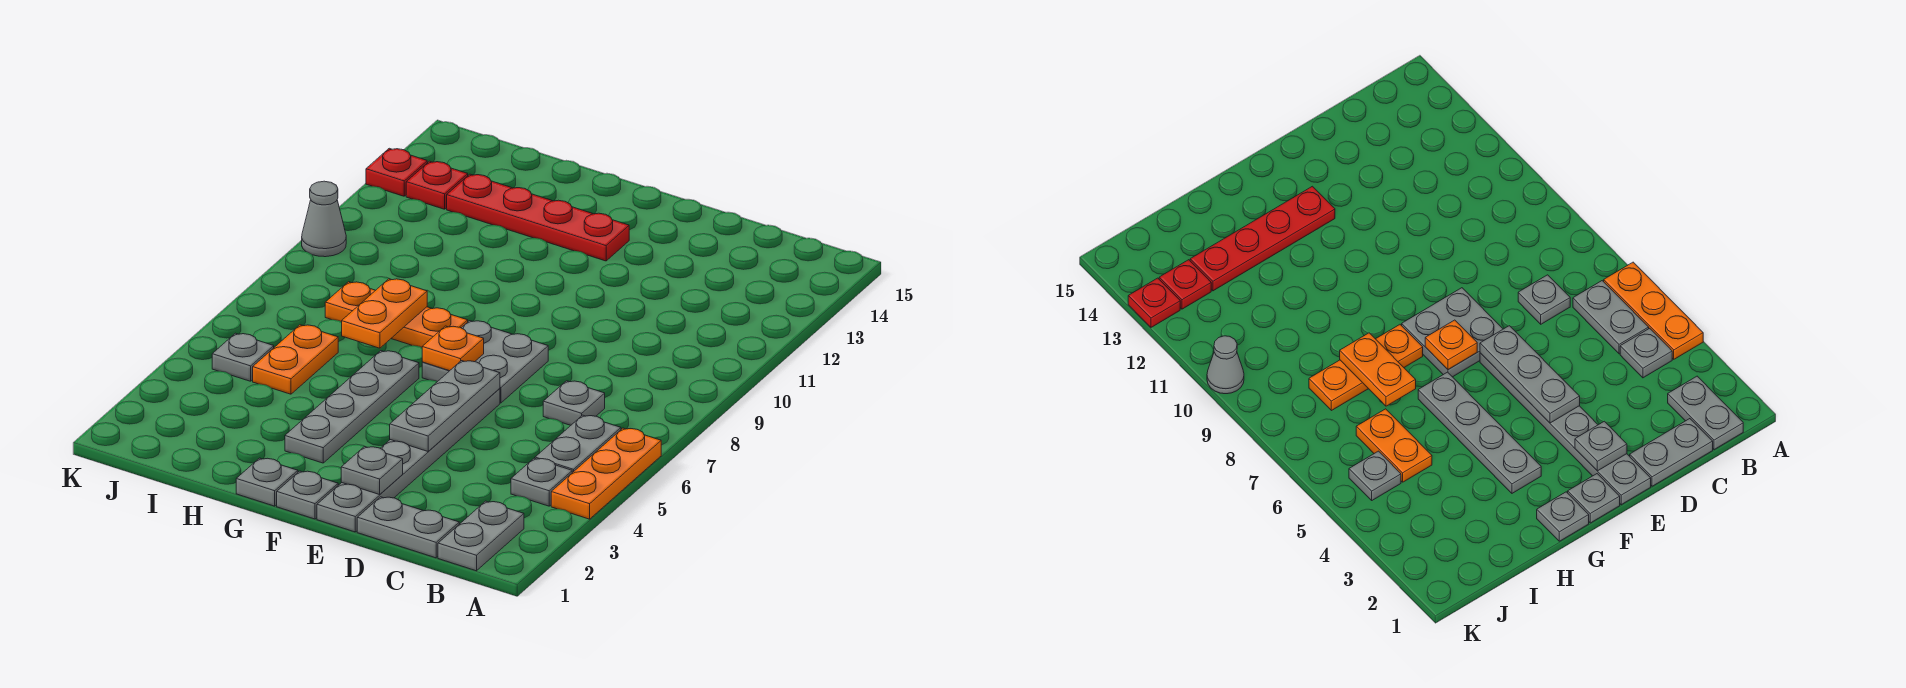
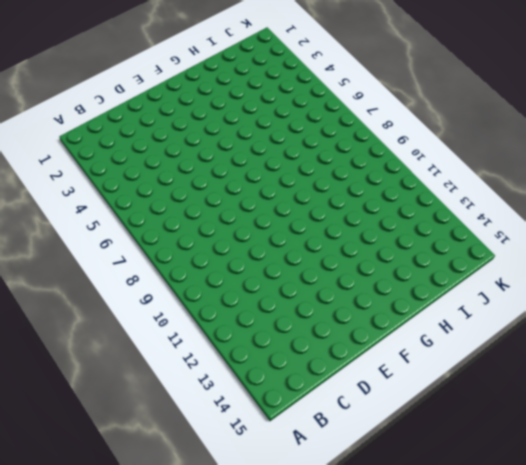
none -> orange plate A4:A6 level 1
none -> grey plate B1:B2 level 1
none -> grey plate B4 level 1

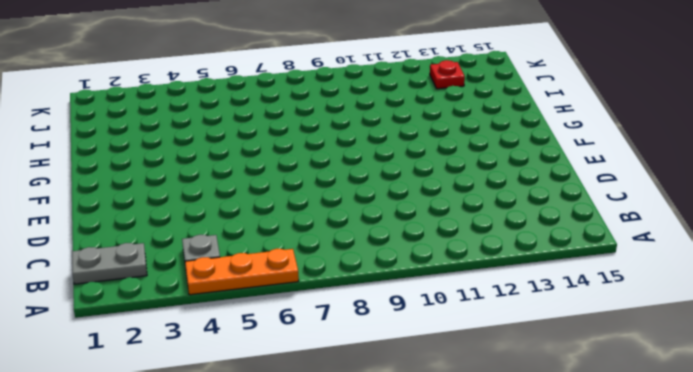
none -> grey plate B5:B6 level 1
none -> grey plate C1:D1 level 1
none -> grey plate C7 level 1

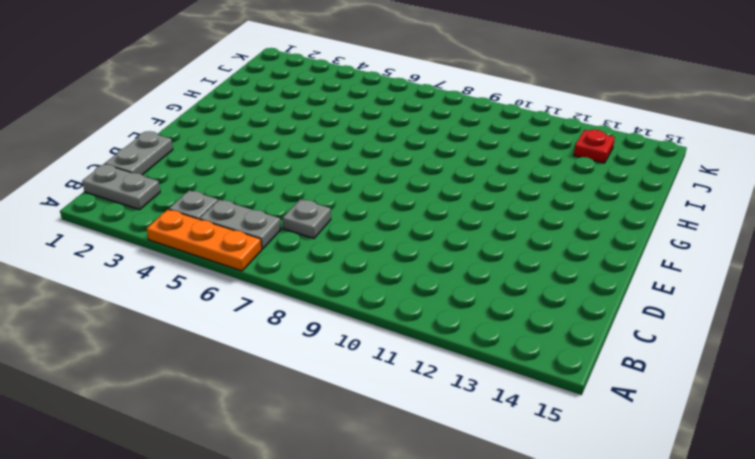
none -> grey plate E1:E6 level 1
none -> grey plate E7:F8 level 1
none -> grey plate F1 level 1

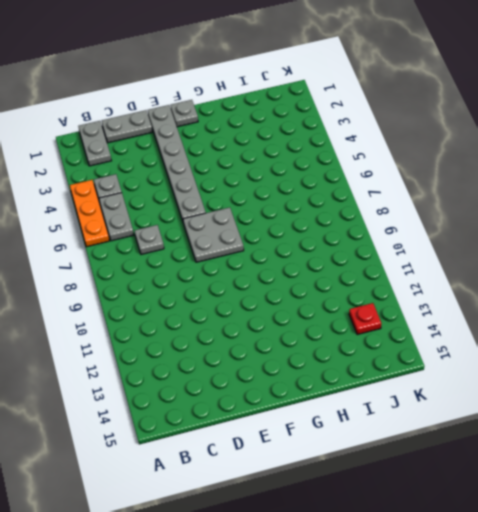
none -> red plate F13:I13 level 1
none -> grey plate G1 level 1
none -> grey plate G3:G6 level 1

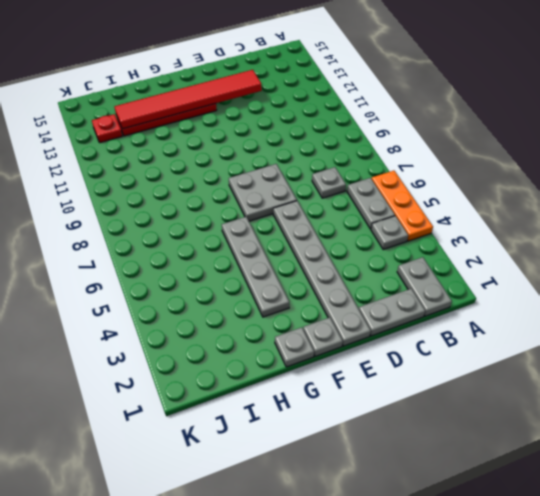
red tile D13:I13 level 2 -> none
none -> orange plate G8:I8 level 1
none -> orange plate I5:I6 level 1
none -> grey plate J5 level 1

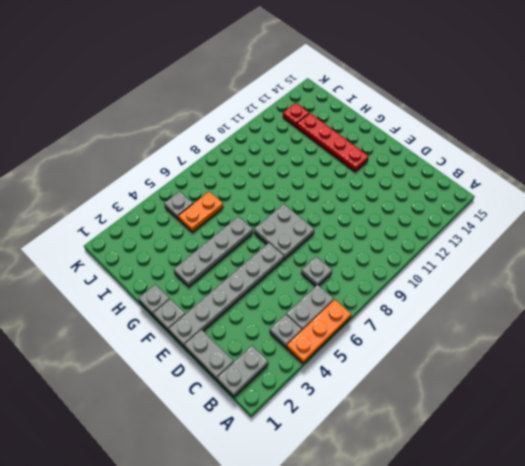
none -> orange plate G8:I8 level 1
none -> grey cone K10 level 1
none -> red plate K13 level 1

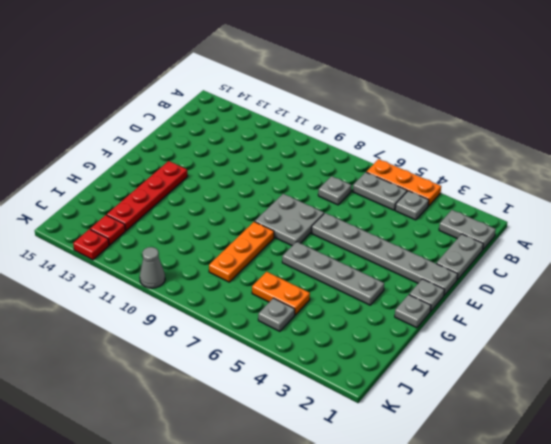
none -> grey plate E2 level 2
none -> grey plate E4:E6 level 2
none -> orange plate F7 level 2

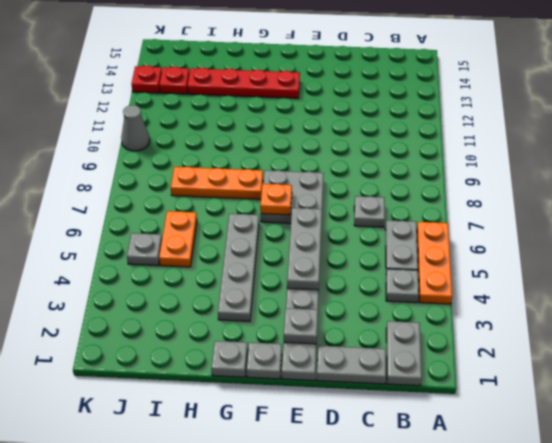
none -> orange plate H7:H8 level 2

